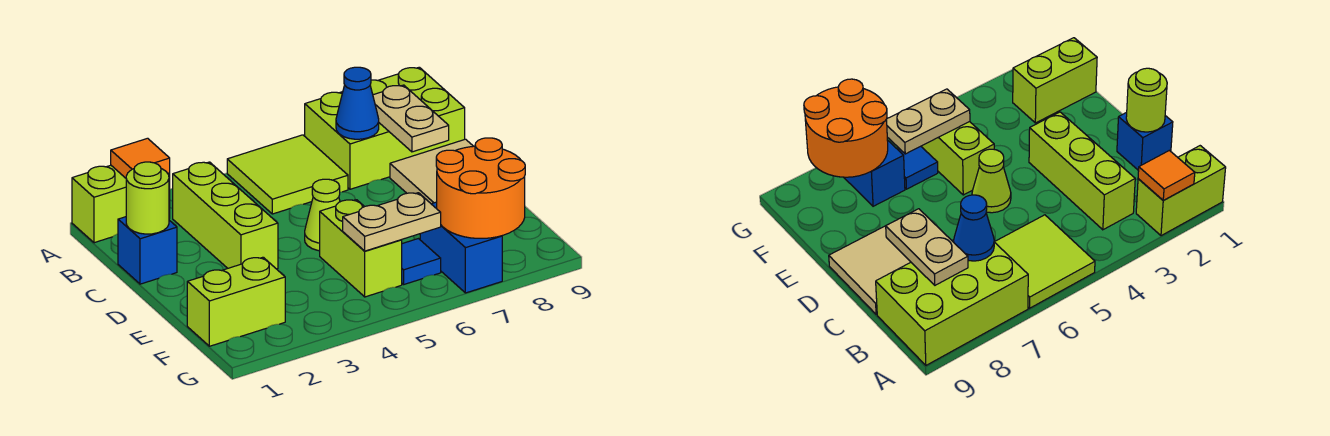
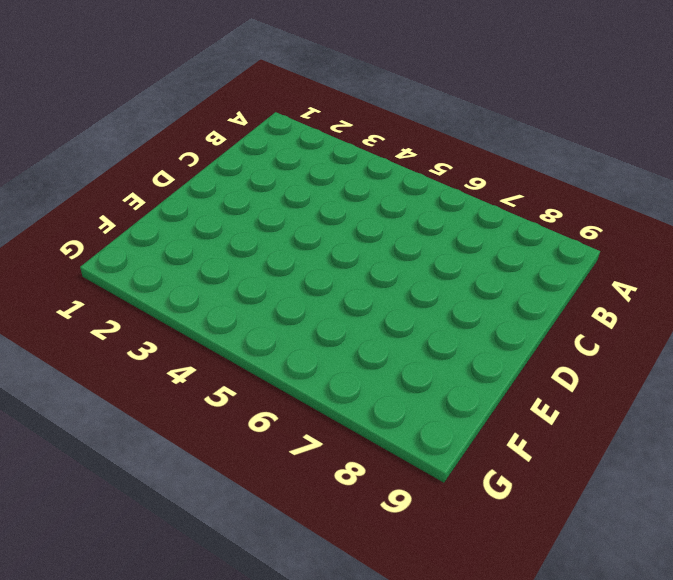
none -> lime brick A1:A2 level 1
none -> lime tile A5:B6 level 1
none -> lime brick A7:B9 level 1

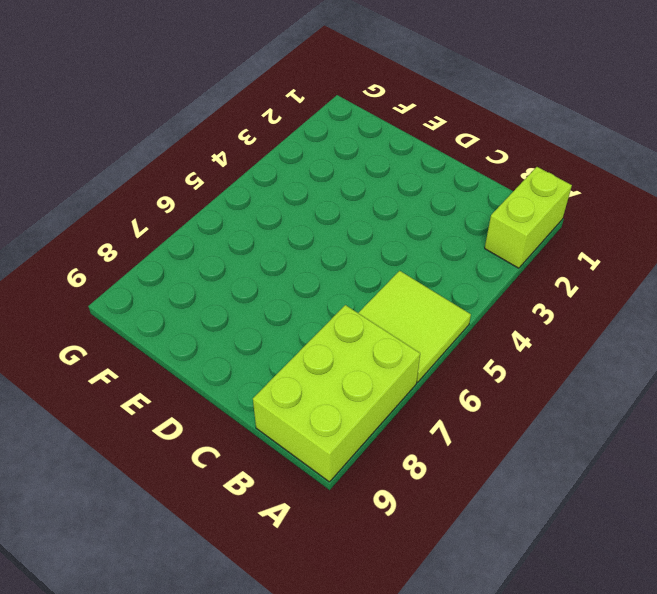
none -> lime brick B3:D3 level 1
none -> blue brick C1 level 1
none -> tan tile C8:D9 level 1

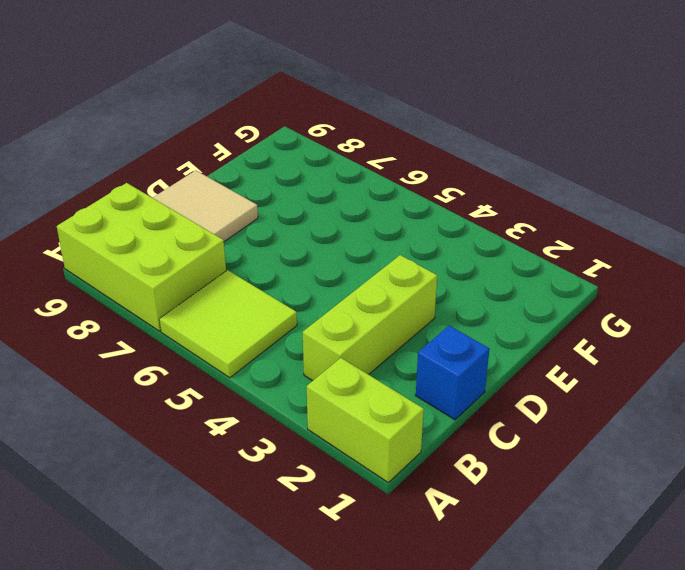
none -> lime cone D5 level 1
none -> lime brick E5:F5 level 1
none -> lime brick F1:F2 level 1

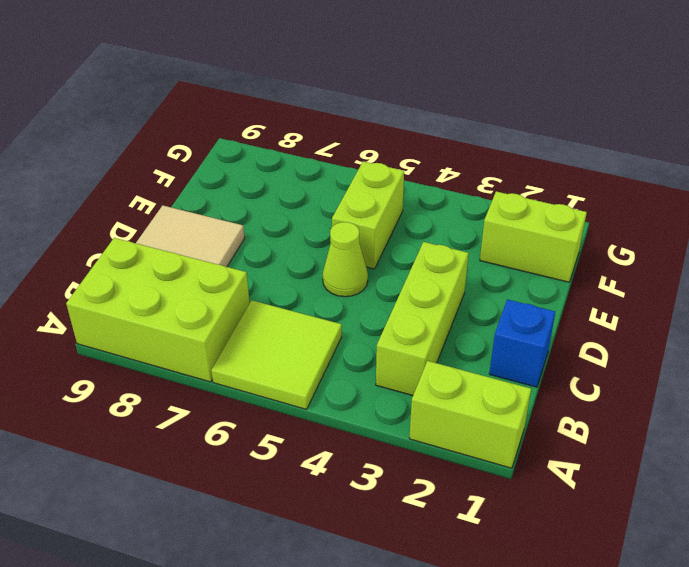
none -> blue tile F6 level 1
none -> blue brick F7:G7 level 1
none -> orange tile A2 level 2

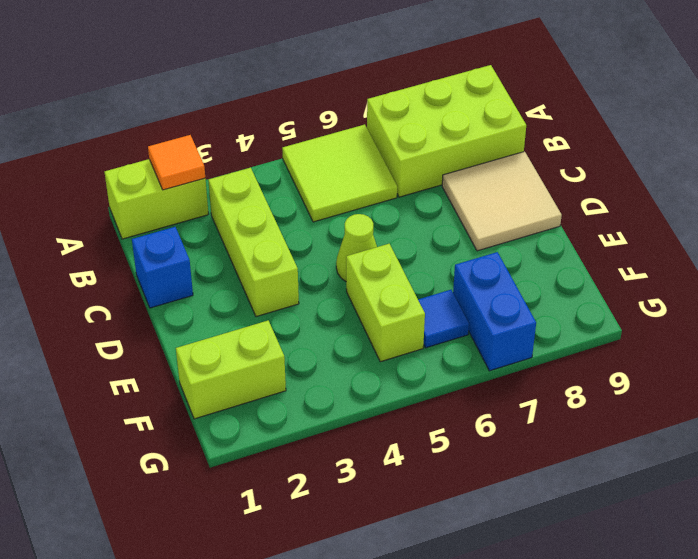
none -> blue cone B7 level 2
none -> tan plate B8:C8 level 2
none -> lime round brick C1 level 2

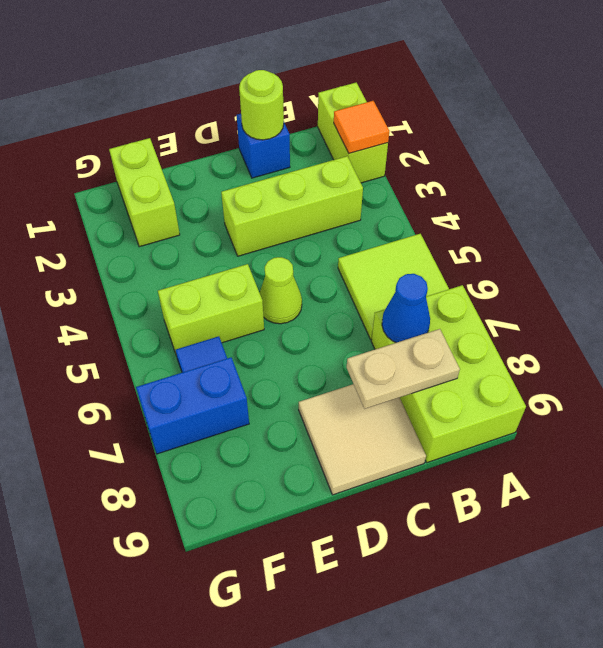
none -> tan plate F5:F6 level 2
none -> orange round brick F7:G8 level 2

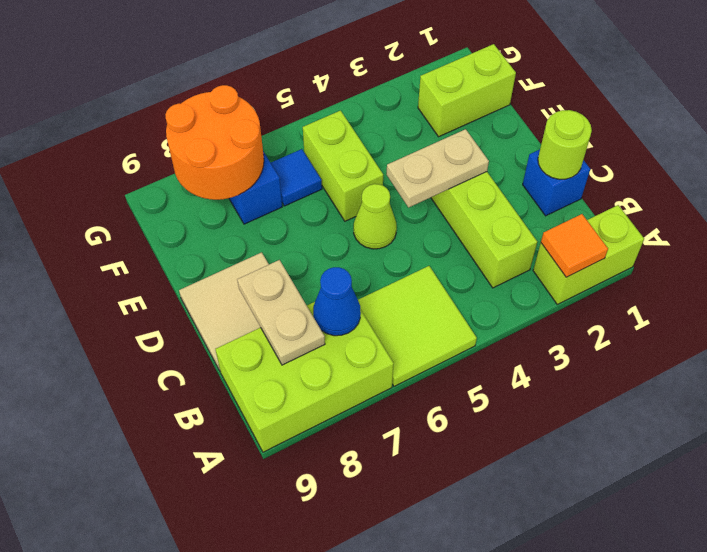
tan plate D3:D4 level 2 -> tan plate F5:F6 level 2

